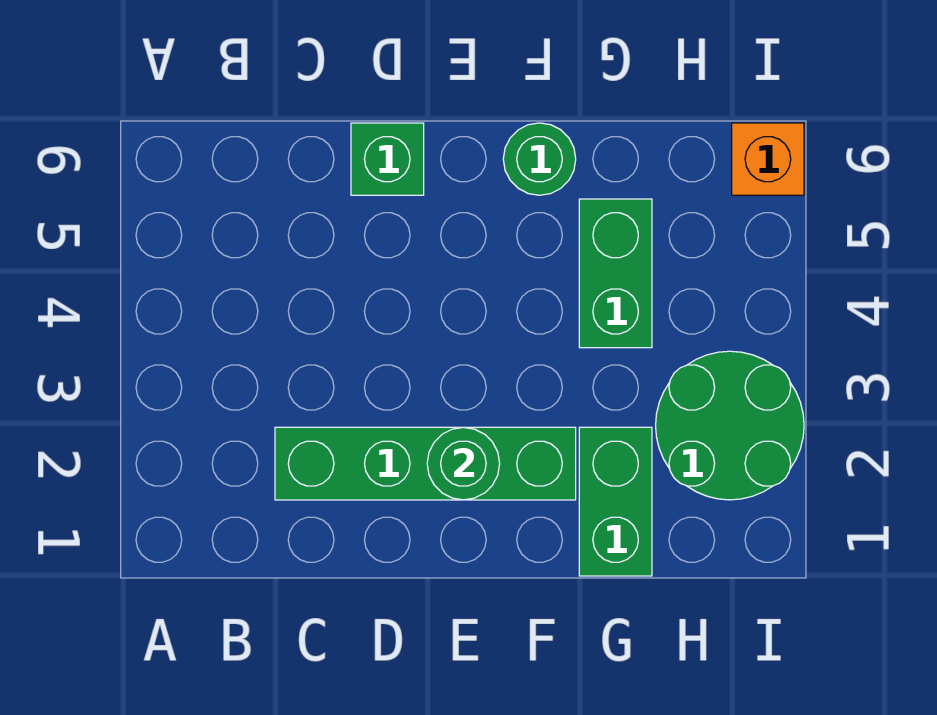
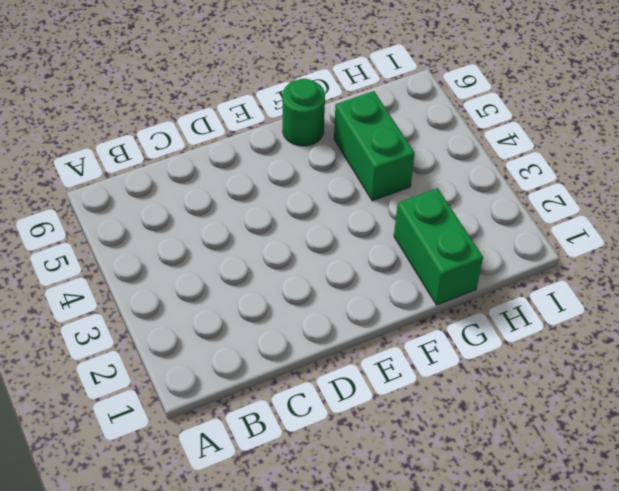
none -> green brick C2:F2 level 1
none -> green brick D6 level 1

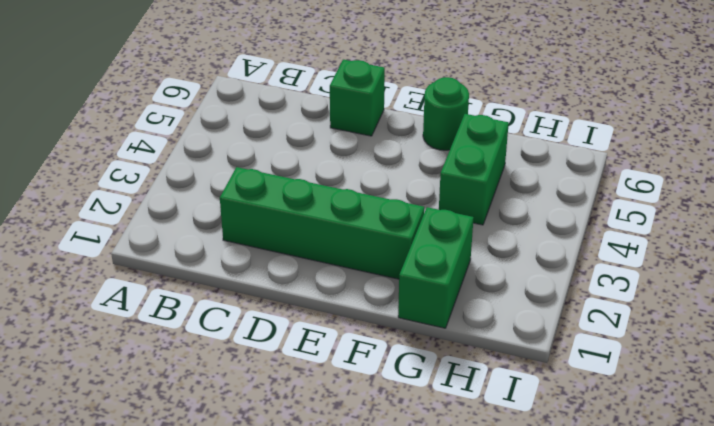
none -> green round brick H2:I3 level 1
none -> orange brick I6 level 1

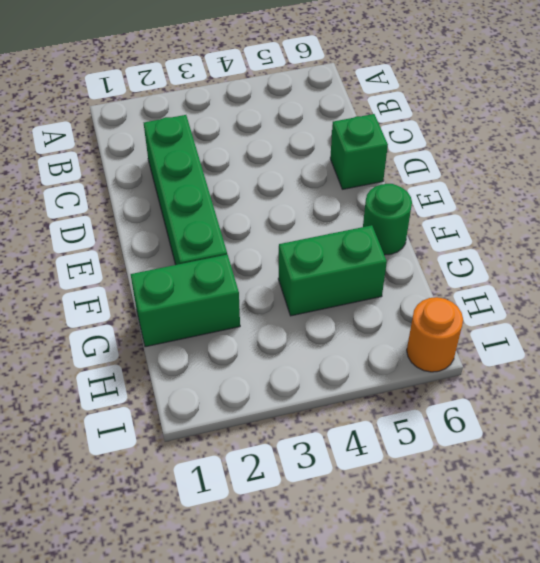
orange round brick I6 level 1 -> orange brick I6 level 1
none -> green round brick H2:I3 level 1
none -> green round brick E2 level 2

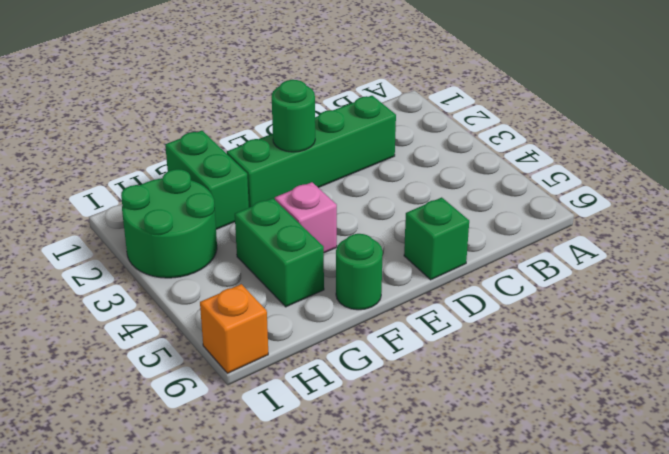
pink brick F4 level 1 -> none

